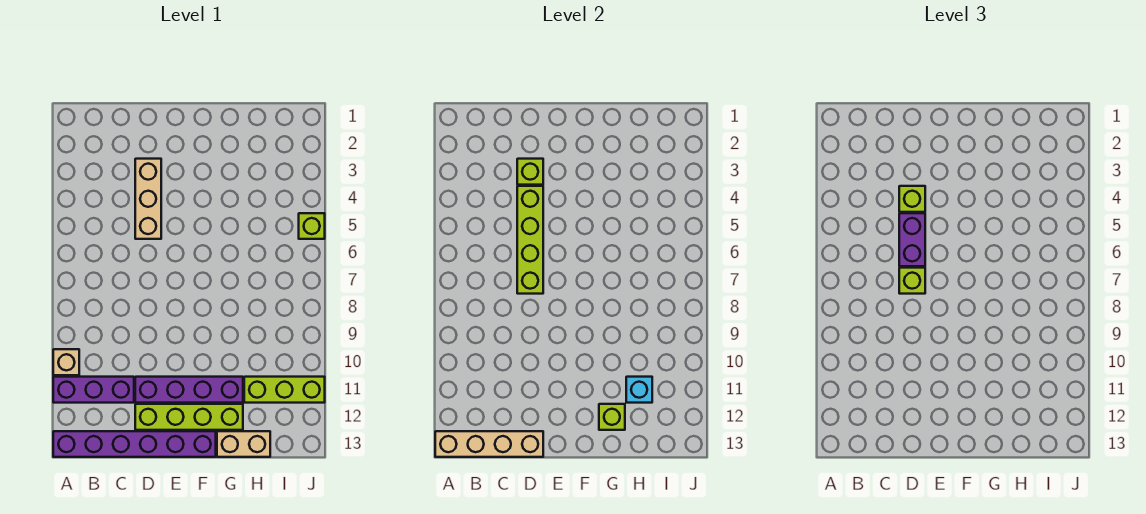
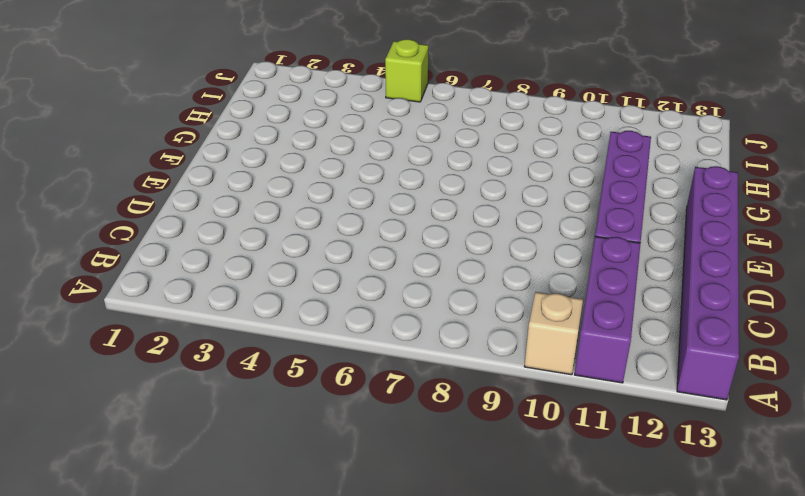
none -> tan brick D3:D5 level 1
none -> lime brick D12:G12 level 1
none -> tan brick G13:H13 level 1

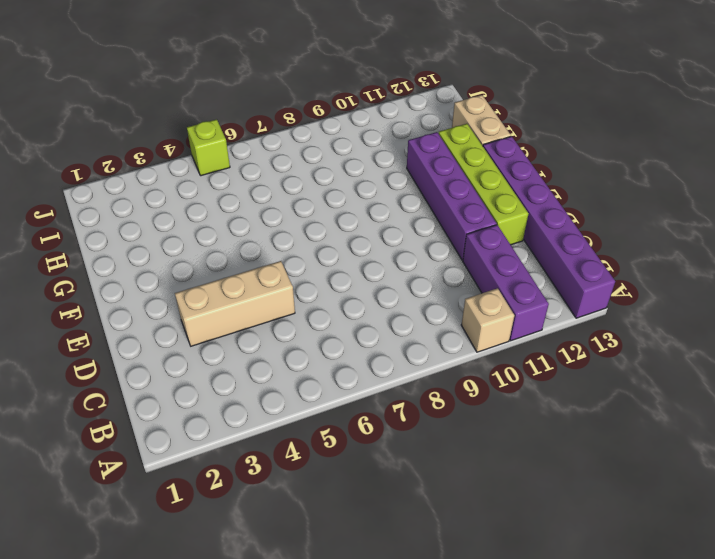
none -> lime brick H11:J11 level 1
none -> tan brick A13:D13 level 2
none -> lime brick D3 level 2

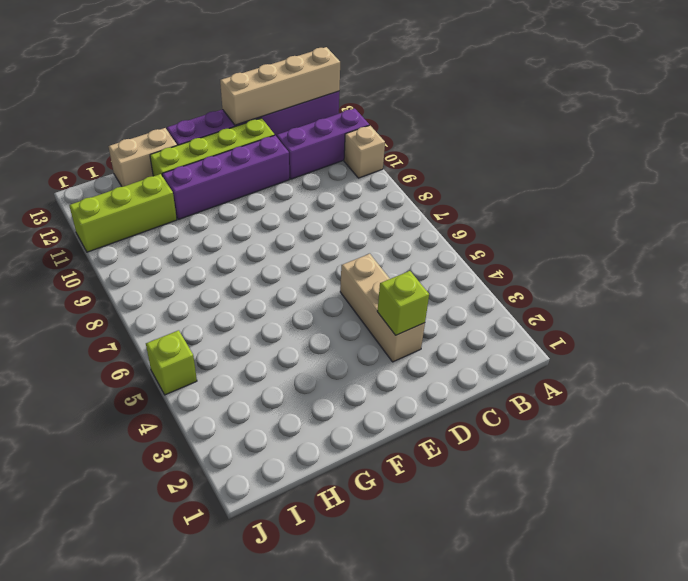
none -> lime brick D4:D7 level 2
none -> lime brick G12 level 2
none -> cyan brick H11 level 2

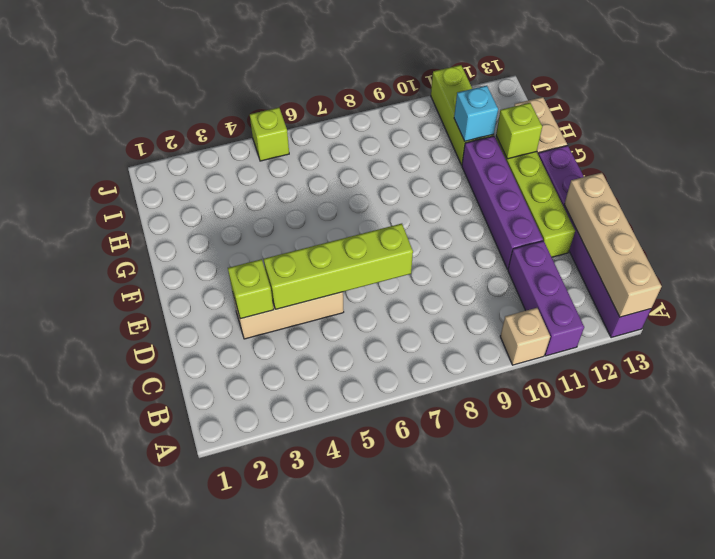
none -> lime brick D4 level 3
none -> purple brick D5:D6 level 3
none -> lime brick D7 level 3

